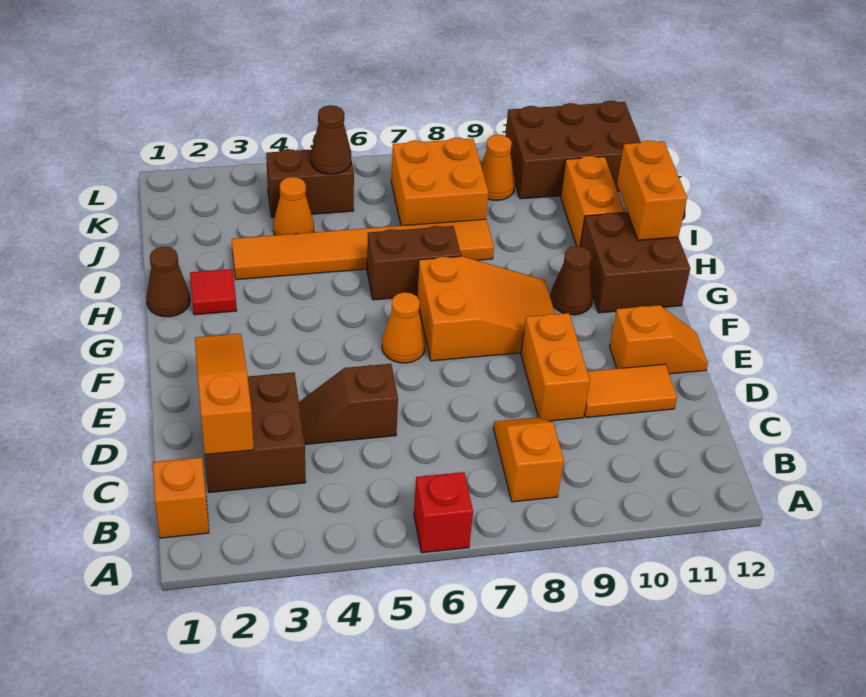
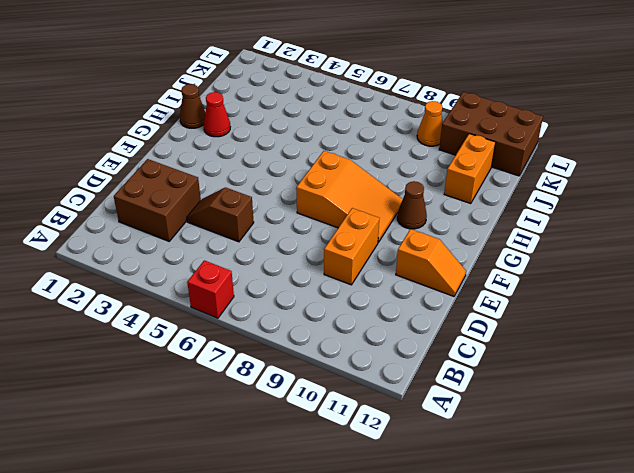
red cone H2 level 1 -> red tile H2 level 1
none -> orange brick B1 level 1
none -> orange slope B8:C8 level 1 top B
none -> orange tile D10:D11 level 1

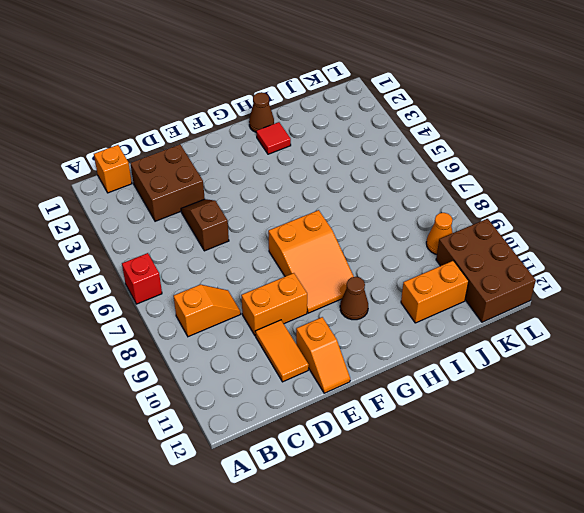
none -> orange cone F6 level 1
none -> brown brick G11:H12 level 1
none -> brown brick H6:H7 level 1

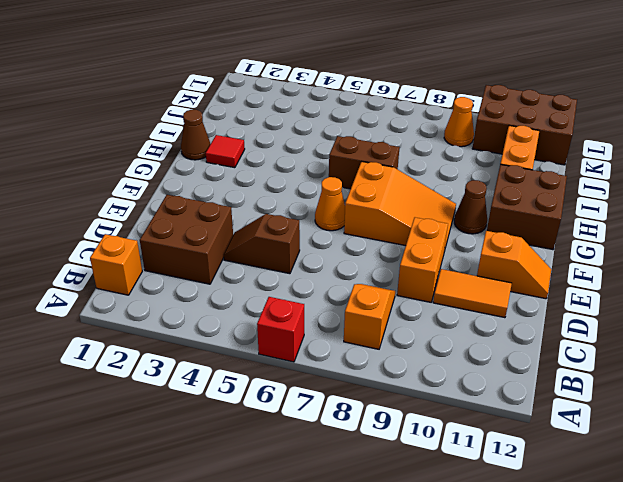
none -> orange tile I3:I8 level 1
none -> orange cone J4 level 1
none -> orange brick J7:K8 level 1

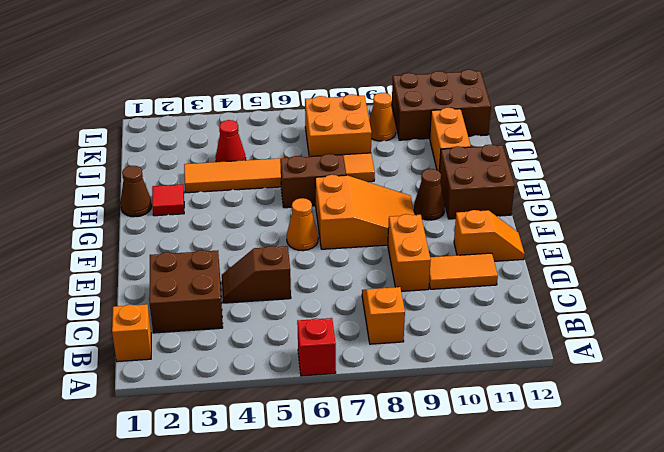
red cone J4 level 1 -> orange cone J4 level 1
none -> brown brick K4:K5 level 1
none -> orange slope C2:E2 level 2 top C
none -> orange brick H12:I12 level 2

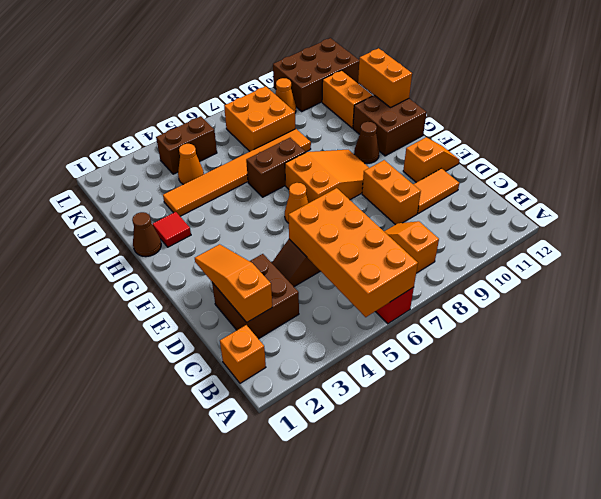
orange brick A5:D6 level 2 -> none
none -> brown cone K5 level 2

